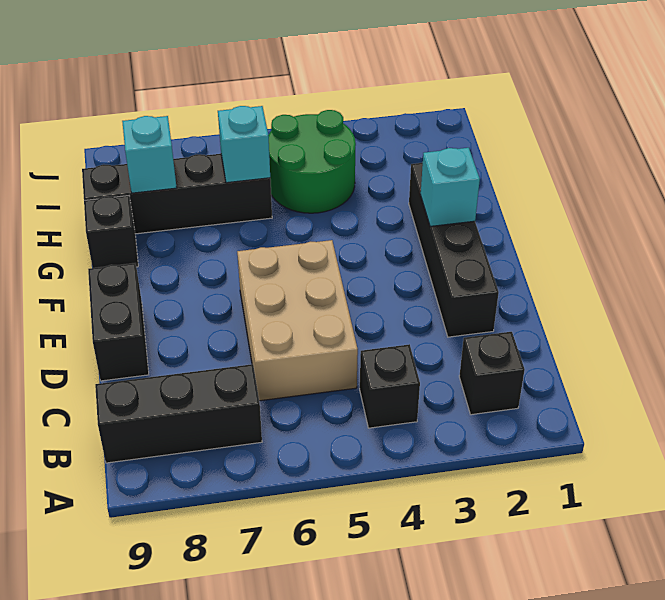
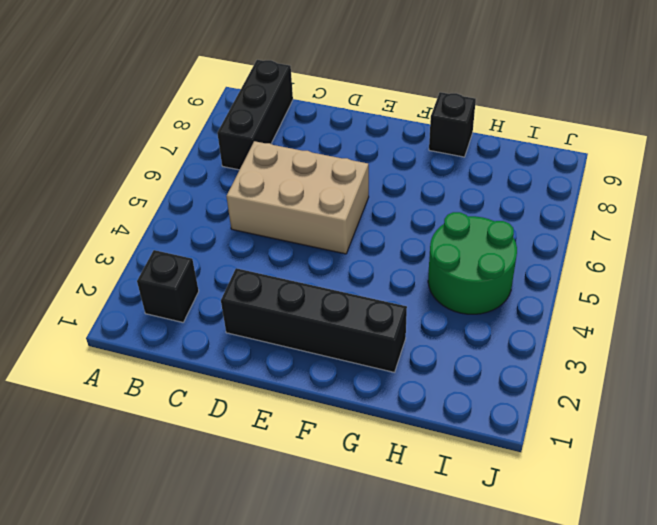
none -> black brick B4 level 1
none -> black brick D9:E9 level 1
none -> black brick H6:H9 level 1

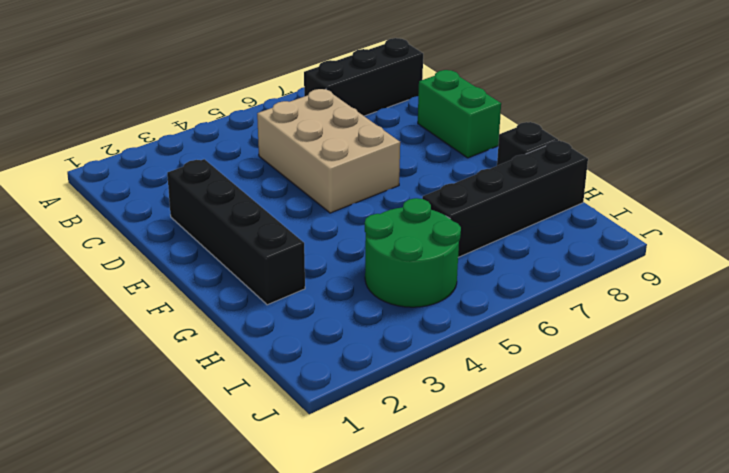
green brick D9:E9 level 1 -> black brick D9:E9 level 1
none -> black brick B2 level 1
none -> black brick B4 level 1
none -> cyan brick F2 level 2

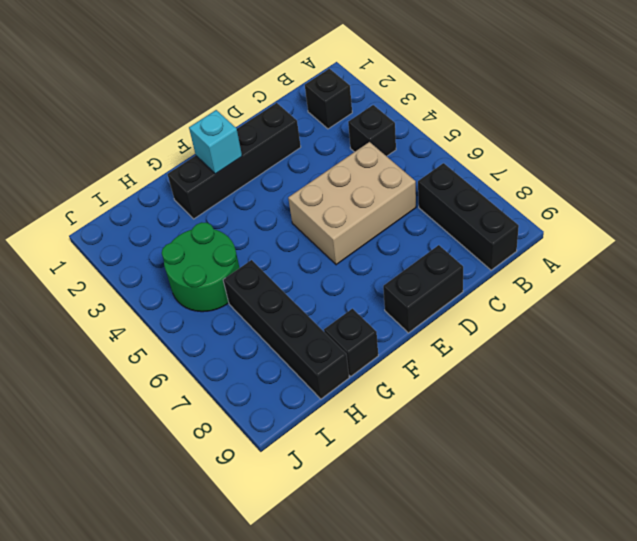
none -> cyan brick H6 level 2
none -> cyan brick H8 level 2

